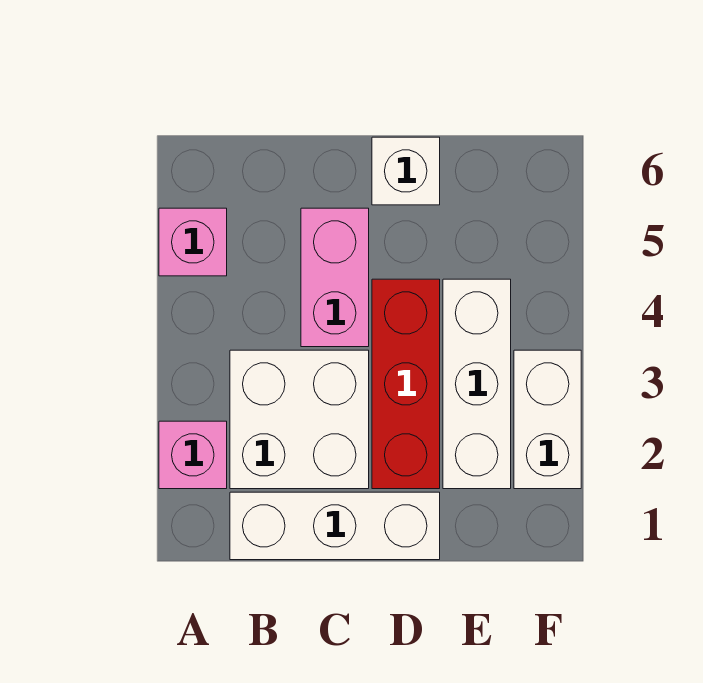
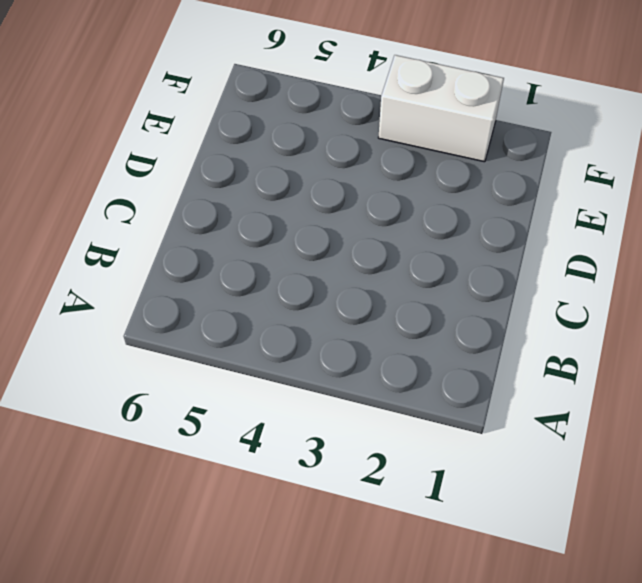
none -> pink brick A2 level 1
none -> pink brick A5 level 1

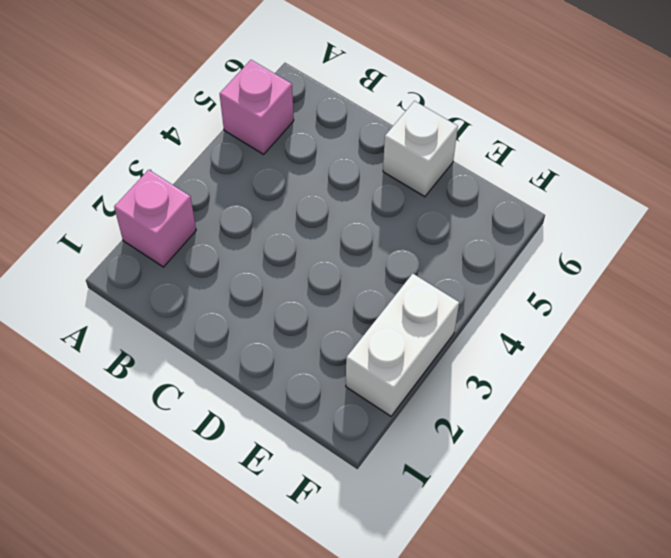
none -> white brick B1:D1 level 1
none -> white brick B2:C3 level 1

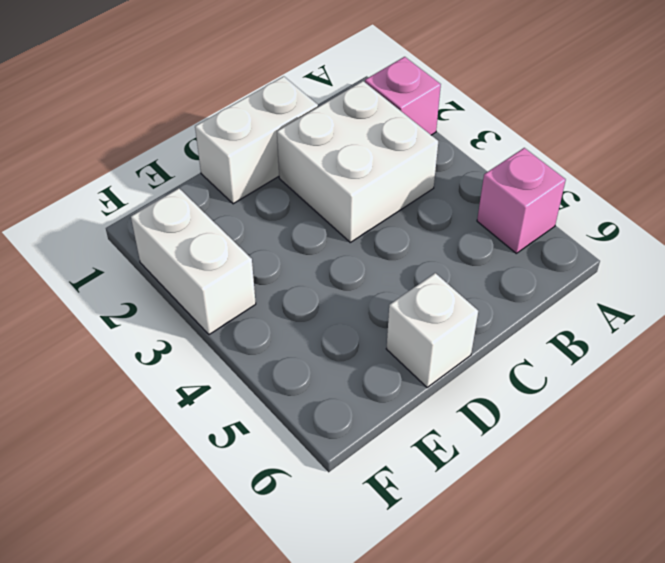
white brick C1:D1 level 1 -> white brick B1:D1 level 1
none -> pink brick C4:C5 level 1
none -> red brick D2:D4 level 1

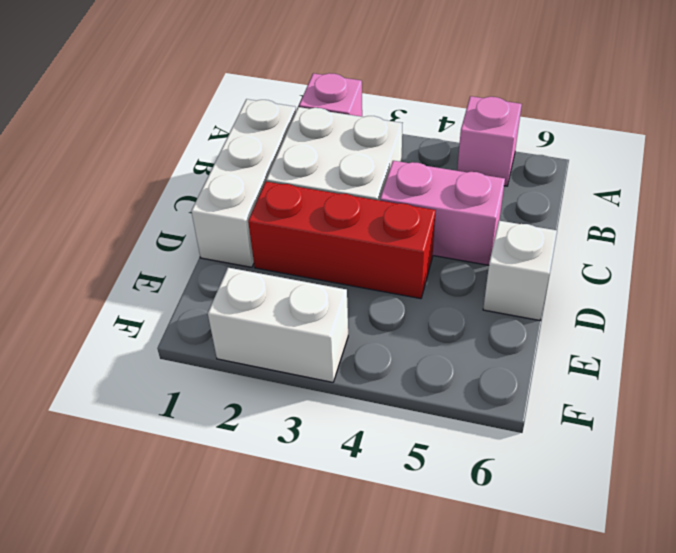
none -> white brick E2:E4 level 1

